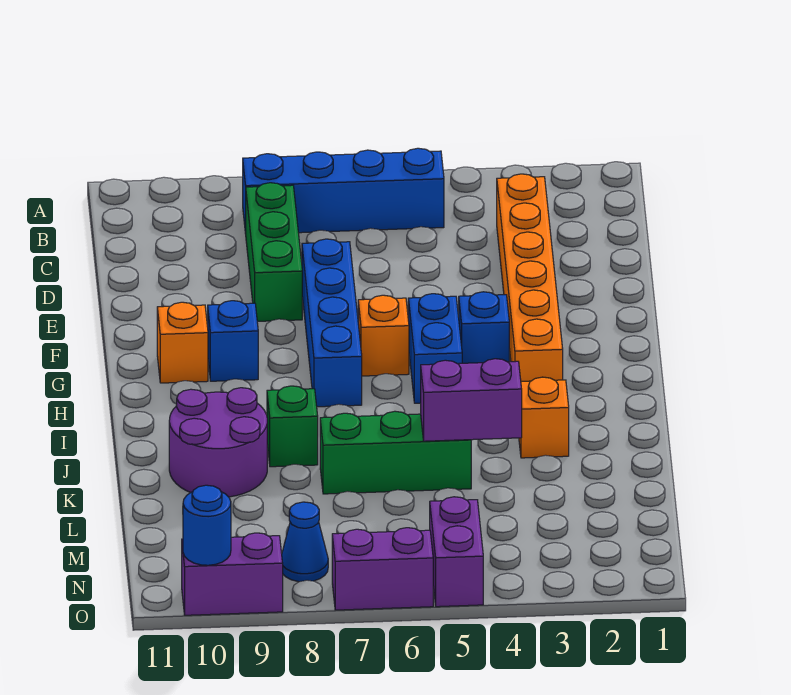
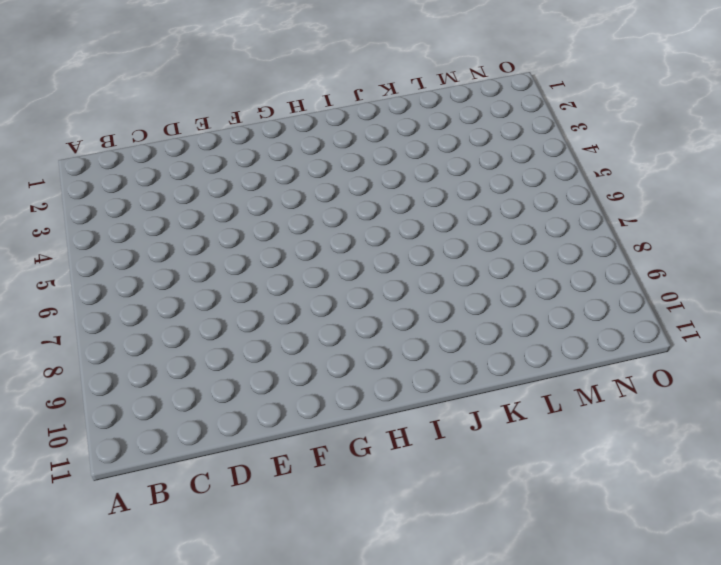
none -> blue brick B5:B8 level 1
none -> orange brick C3:H3 level 1
none -> green brick C8:E8 level 1

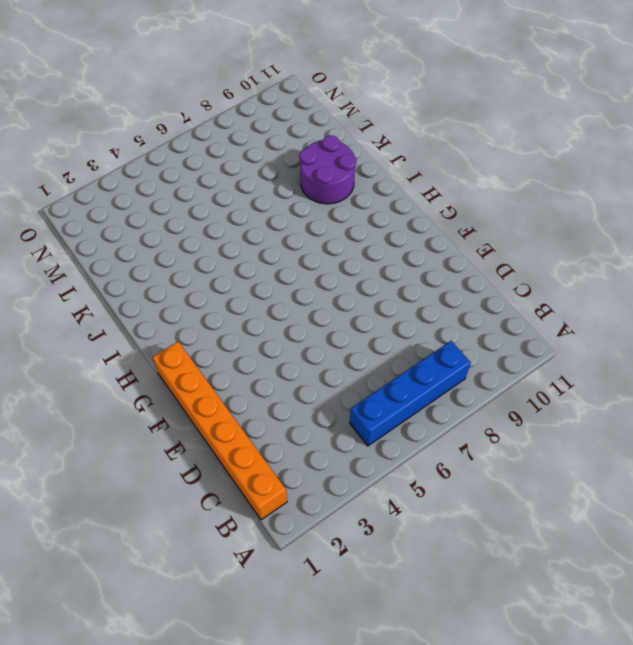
orange brick B1:G1 level 1 -> orange brick C3:H3 level 1
none -> green brick C8:E8 level 1
none -> blue brick E7:H7 level 1
none -> blue brick G4 level 1

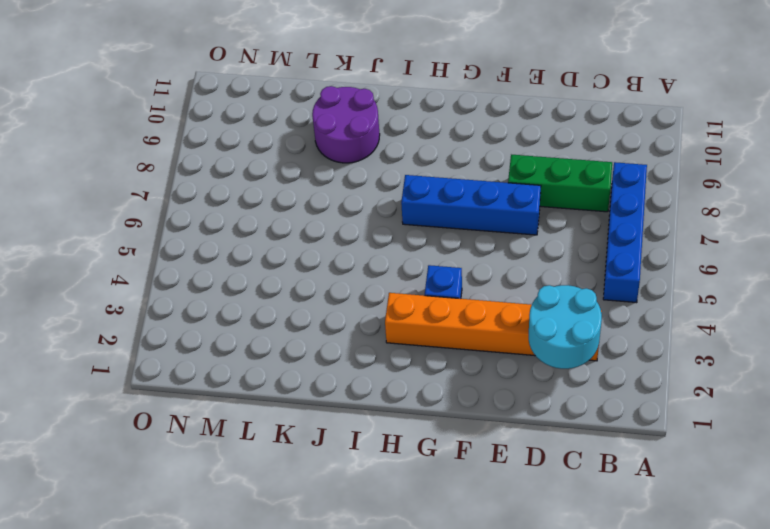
cyan round brick C2:D3 level 2 -> none
none -> blue brick G5:H5 level 1
none -> orange brick G6 level 1
none -> blue brick G9 level 1

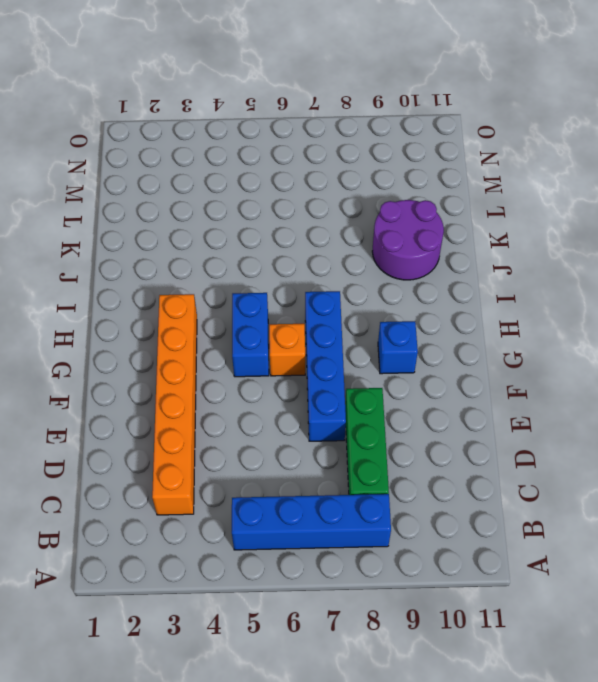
none -> blue brick G4 level 1
none -> orange brick G10 level 1
none -> orange brick J3 level 1

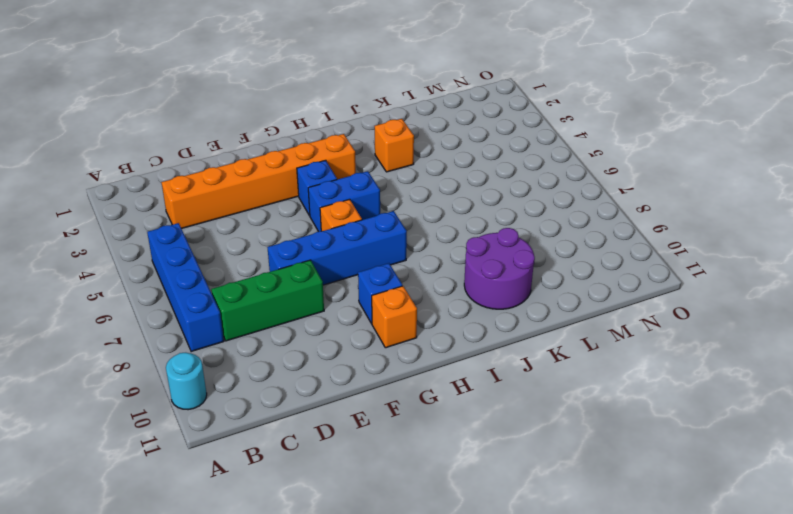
cyan round brick A10 level 1 -> none
none -> green brick J8 level 1
none -> green brick K5:K7 level 1
none -> purple brick N5:O5 level 1

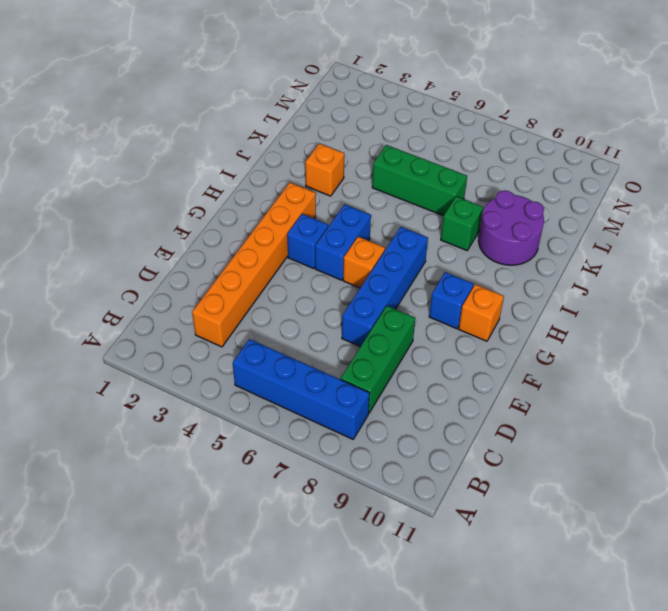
none -> purple brick N5:O5 level 1
none -> blue cone N8 level 1
none -> purple brick O6:O7 level 1

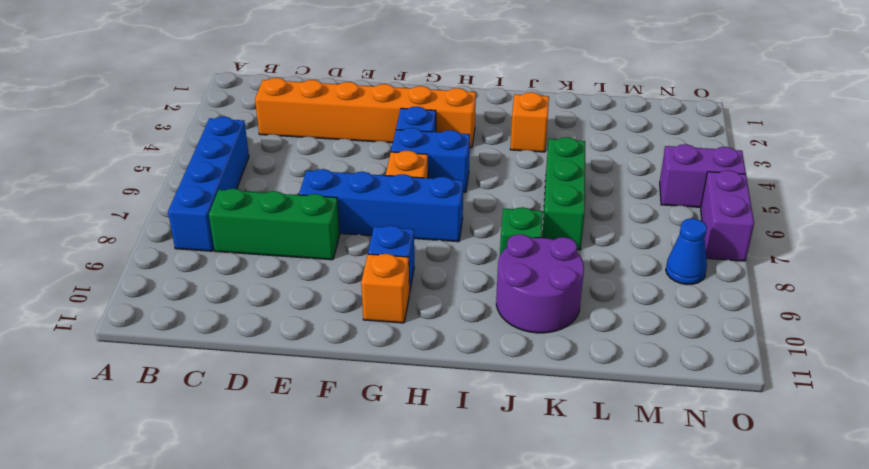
none -> purple brick O9:O10 level 1
none -> purple brick K4:K5 level 2
none -> blue round brick O10 level 2

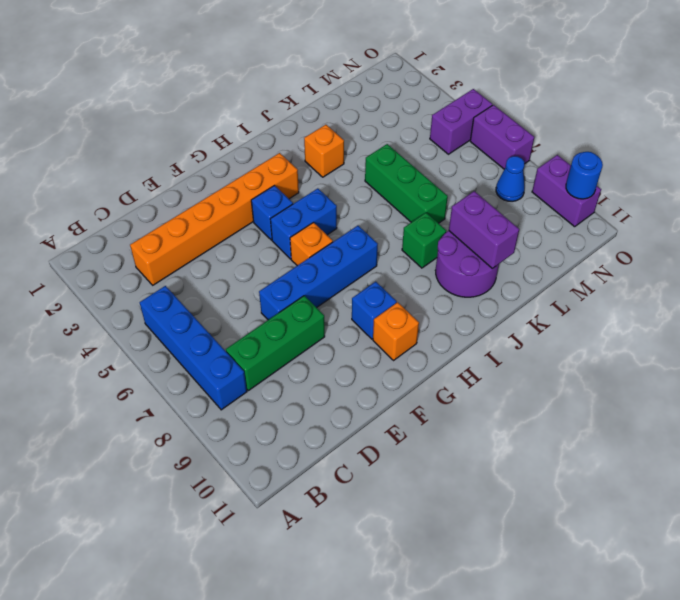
purple brick K9:K10 level 2 -> purple brick K4:K5 level 2

